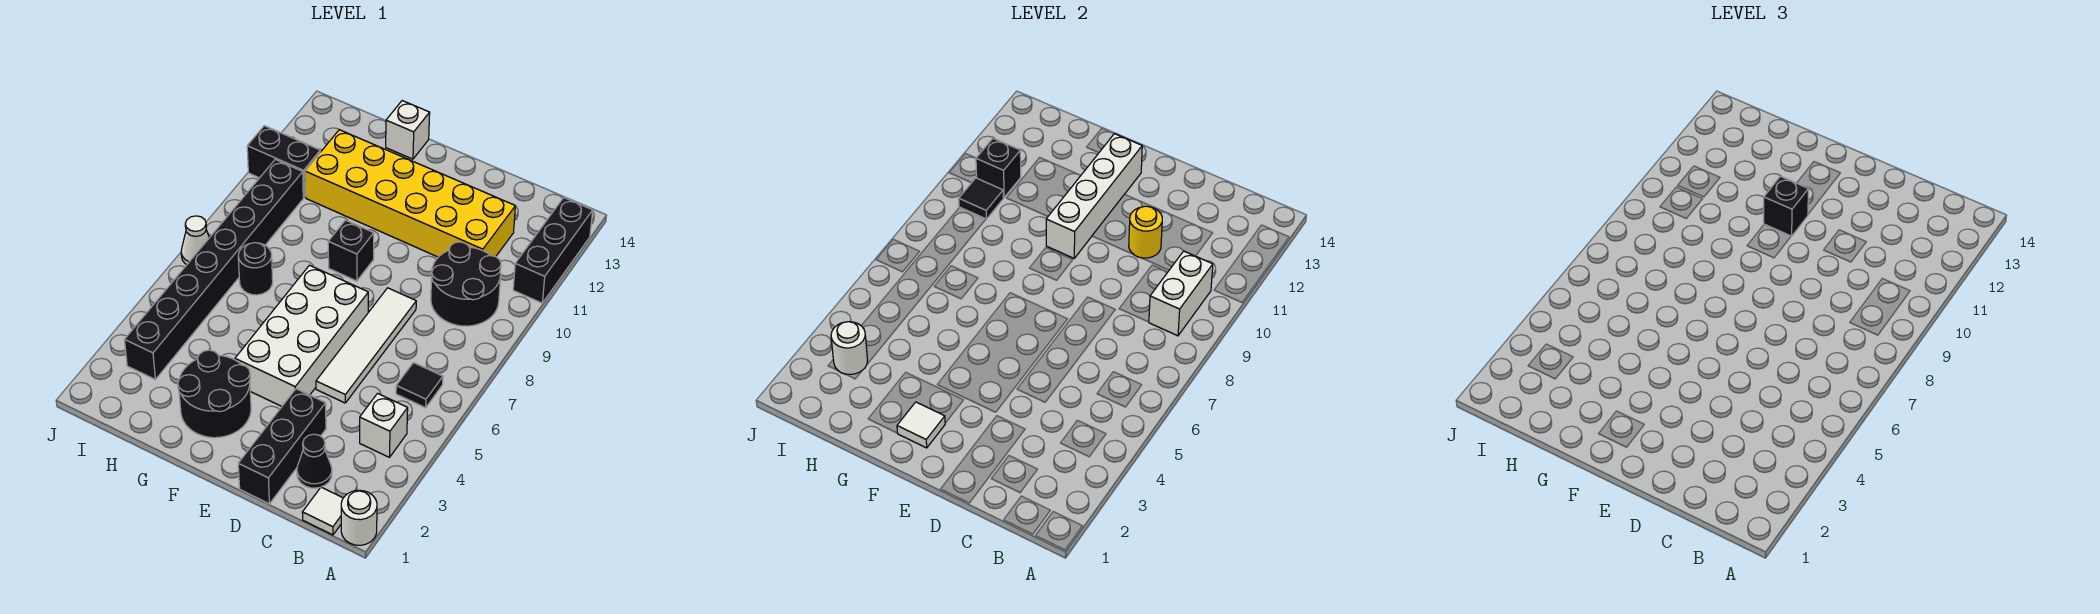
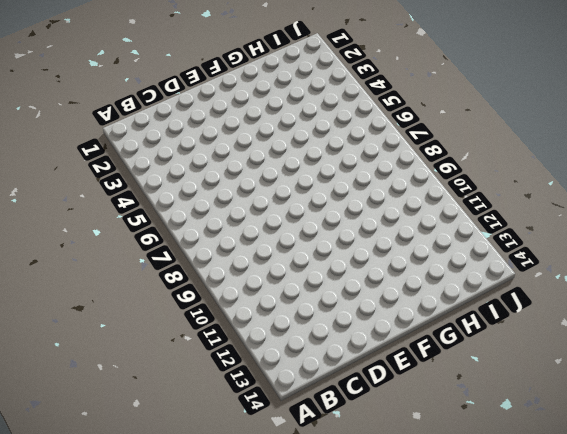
none -> white round brick A1 level 1
none -> black brick A11:A13 level 1
none -> white tile B1 level 1

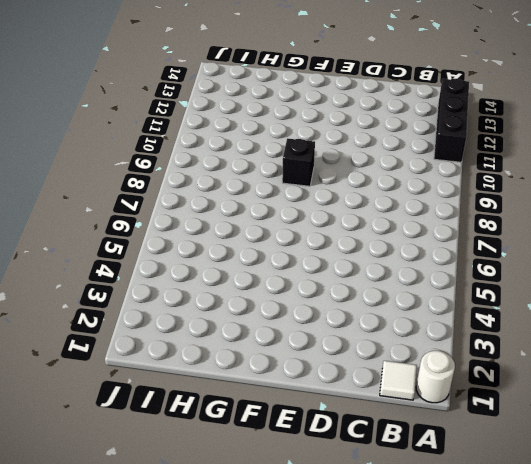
none -> white brick B4 level 1
none -> black tile B6 level 1
none -> black round brick B9:C10 level 1

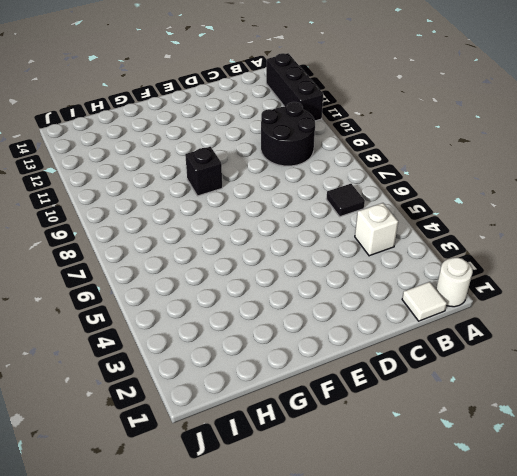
none -> black cone C2 level 1
none -> yellow brick C11:H12 level 1
none -> black brick D1:D3 level 1

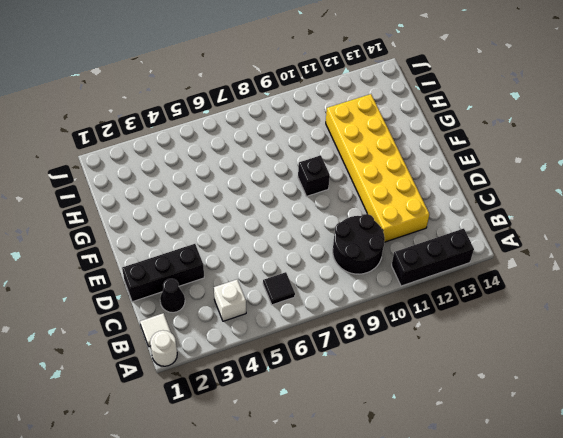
none -> white tile D5:D8 level 1
none -> white brick E4:F7 level 1
none -> black round brick F2:G3 level 1

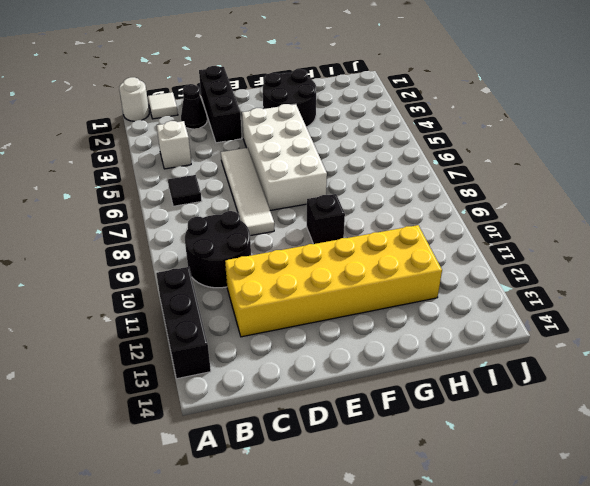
none -> white brick G14 level 1
none -> black round brick H7 level 1
none -> black brick I3:I10 level 1

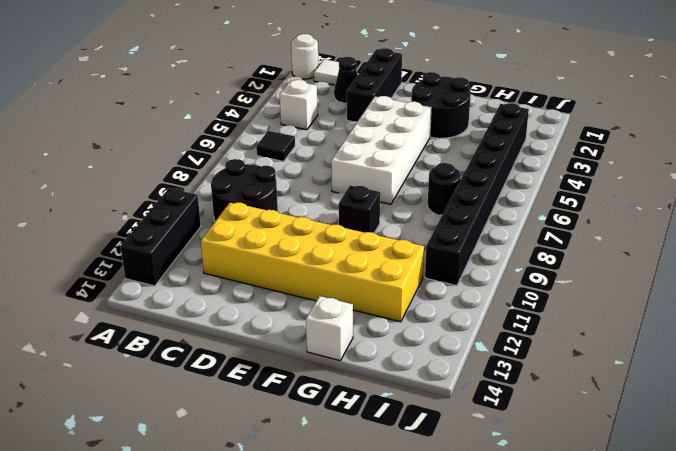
none -> white tile D5:D8 level 1
none -> black brick I11:J11 level 1
none -> white cone J7 level 1

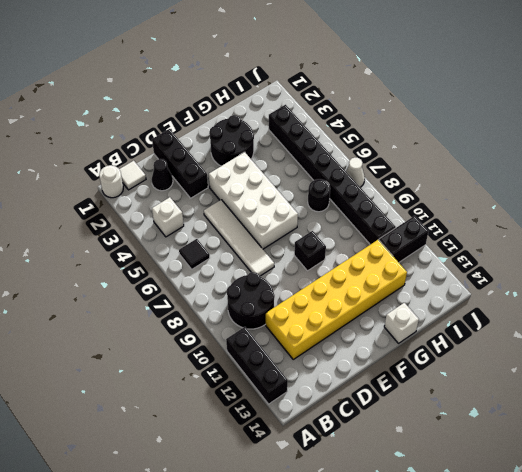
none -> white brick B9:B10 level 2
none -> yellow round brick D11 level 2
none -> white tile F2 level 2

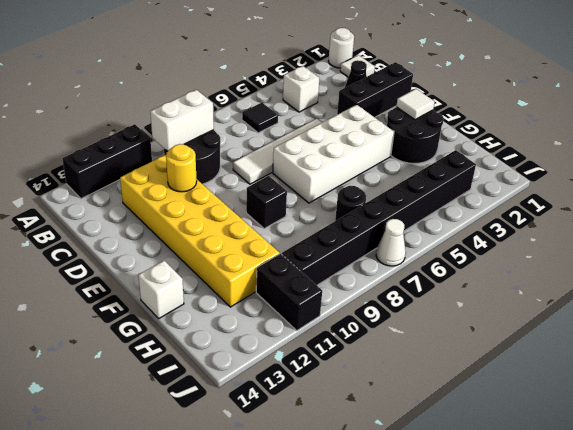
none -> white brick F10:F13 level 2
none -> white round brick I3 level 2
none -> black tile I10 level 2

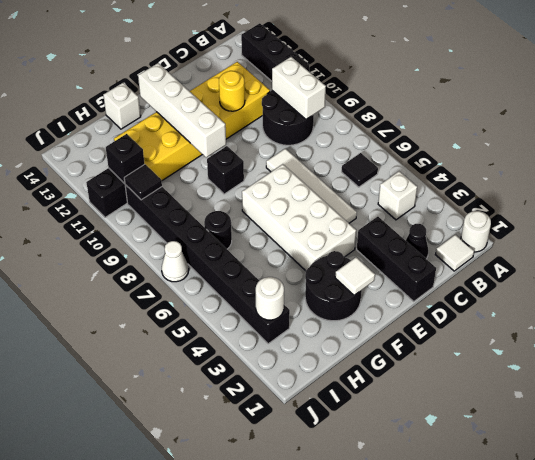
none -> black brick F11 level 3

